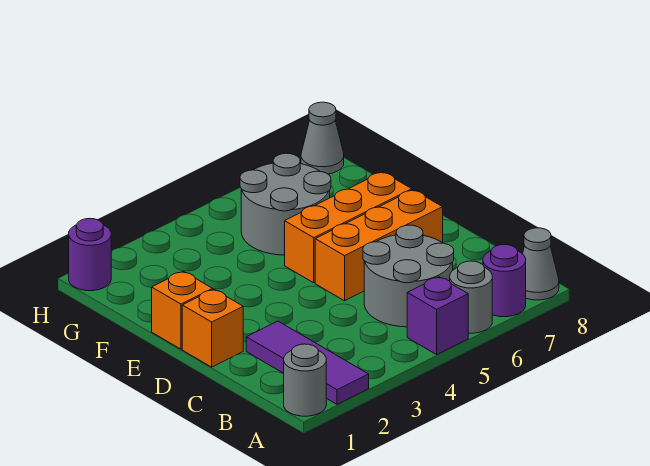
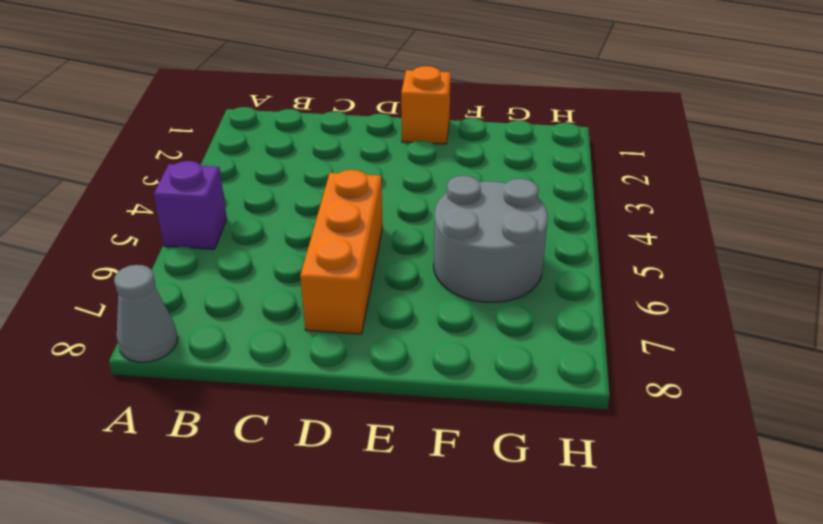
none -> grey round brick A1 level 1
none -> purple tile A2:C2 level 1
none -> grey round brick A6 level 1

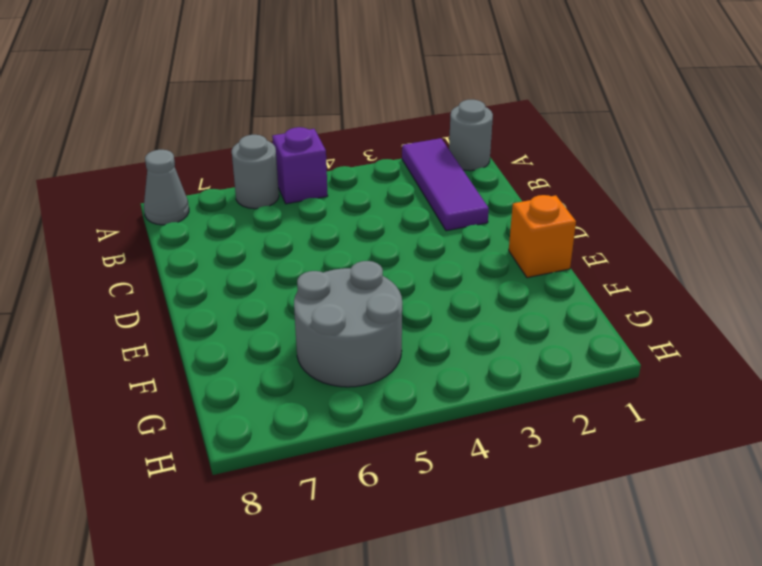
none -> purple round brick A7 level 1
none -> grey round brick B5:C6 level 1
none -> orange brick D1 level 1

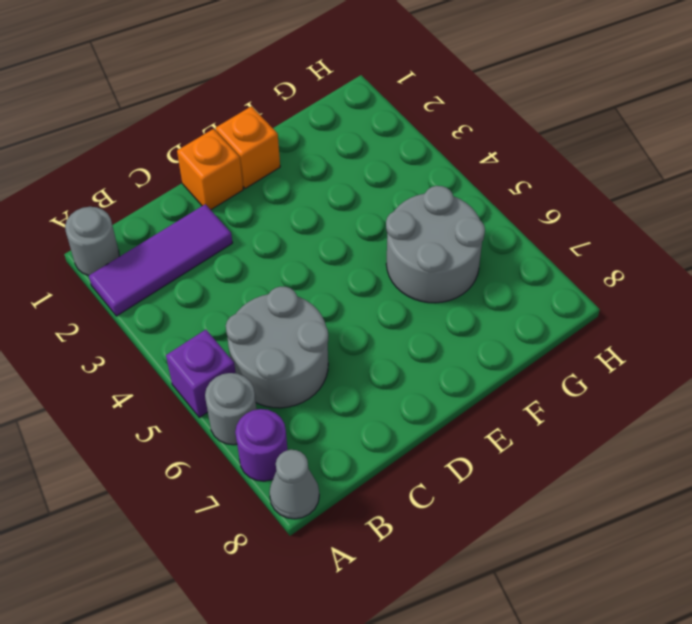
none -> orange brick D5:D7 level 1
none -> orange brick E5:E7 level 1
none -> purple round brick H1 level 1

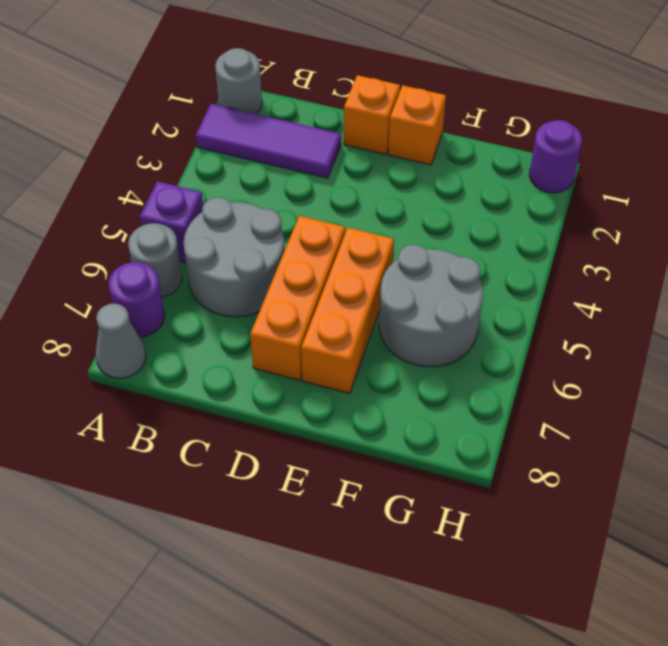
none -> grey cone H8 level 1

